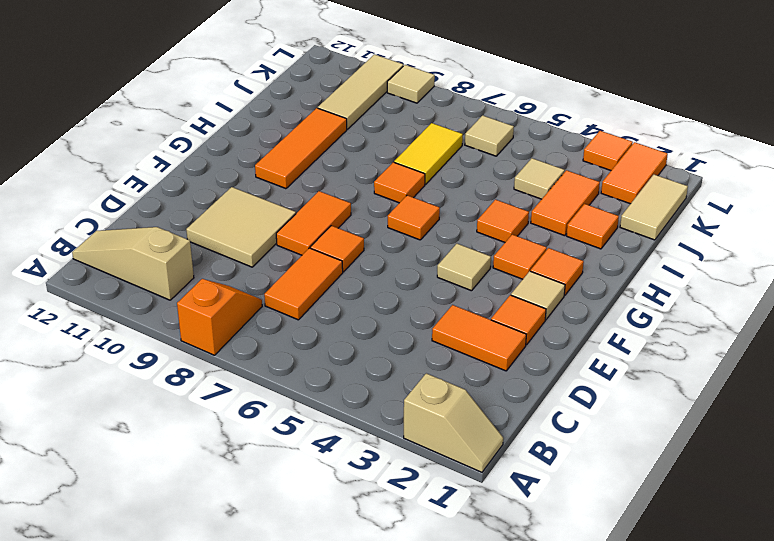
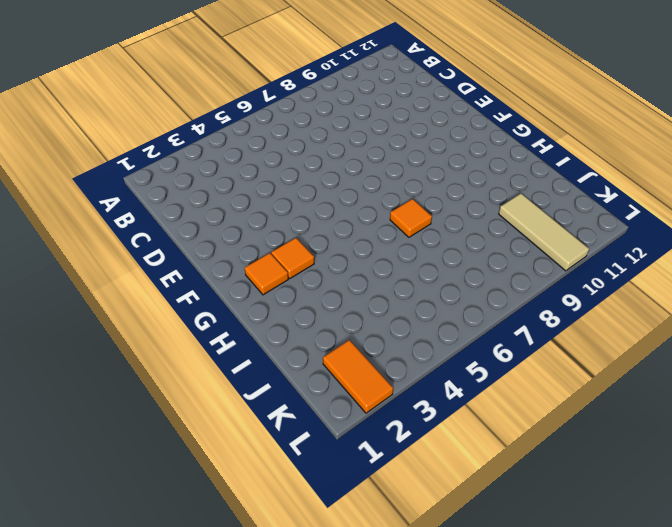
none -> tan slope A1:A2 level 1 top 2
none -> orange slope A8:B8 level 1 top A
none -> tan slope B10:B12 level 1 top 10

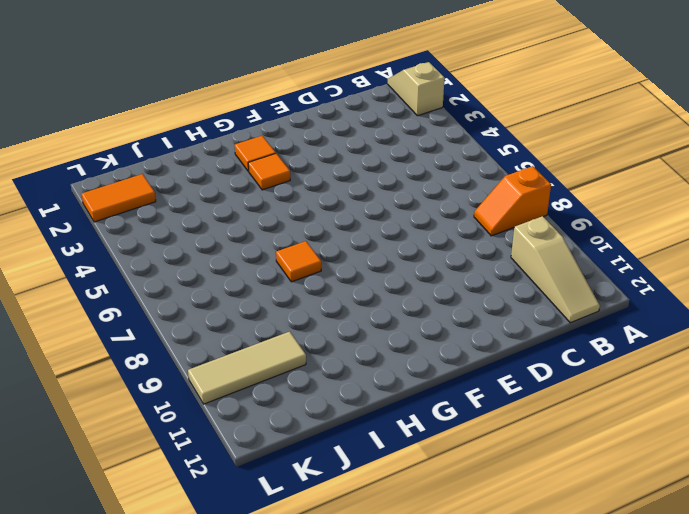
none -> orange tile C7:D7 level 1
none -> orange tile D2:D3 level 1
none -> tan tile D9:E10 level 1

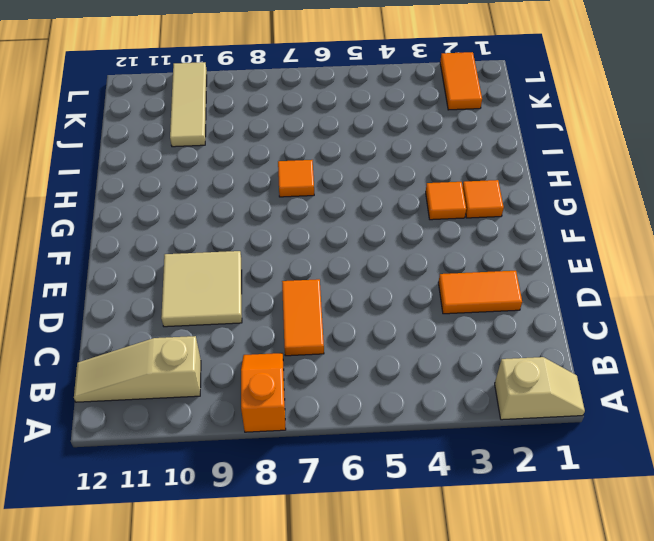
none -> orange tile E2 level 1
none -> orange tile E7 level 1
none -> orange tile E8:F8 level 1

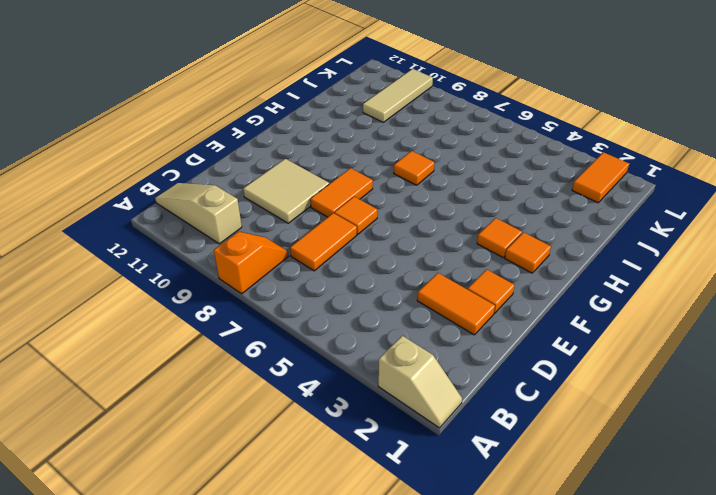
none -> tan tile F2 level 1
none -> tan tile F4 level 1
none -> orange tile G6 level 1

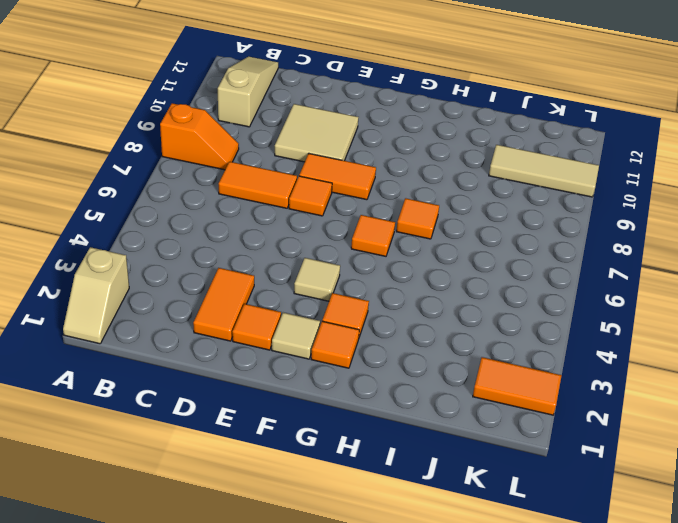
none -> orange tile G10:I10 level 1
none -> orange tile H4 level 1
none -> orange tile I2 level 1

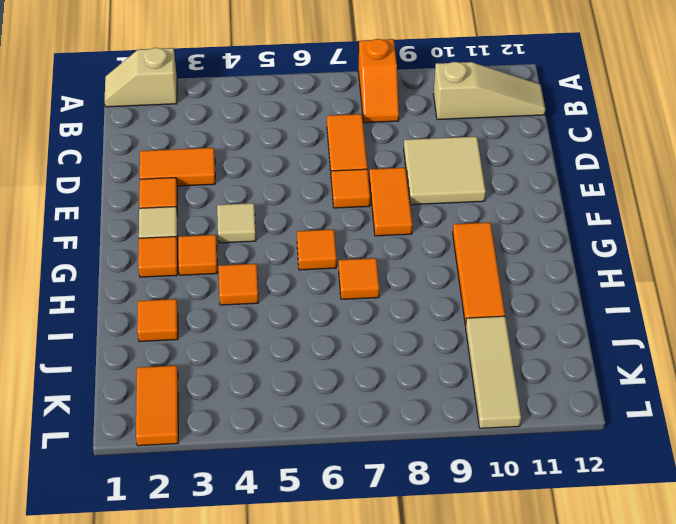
none -> orange tile I3:J3 level 1
none -> yellow tile I7:J7 level 1
none -> tan tile J1:K1 level 1

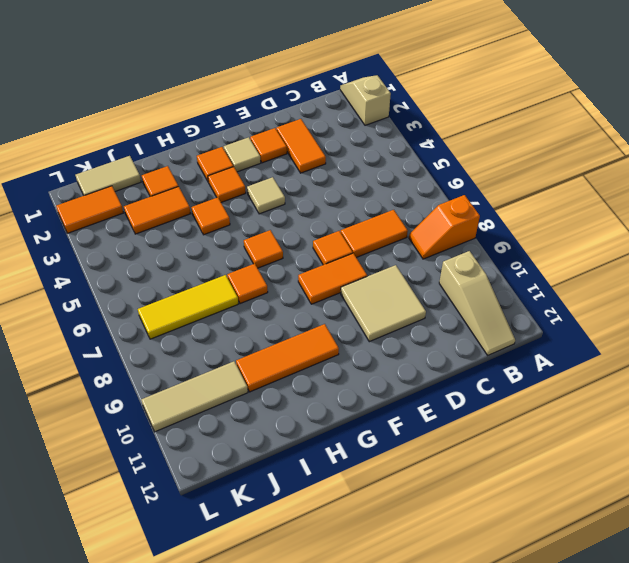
yellow tile I7:K7 level 1 -> yellow tile I7:J7 level 1
none -> tan tile J4 level 1
none -> tan tile K6 level 1
none -> orange tile L3 level 1

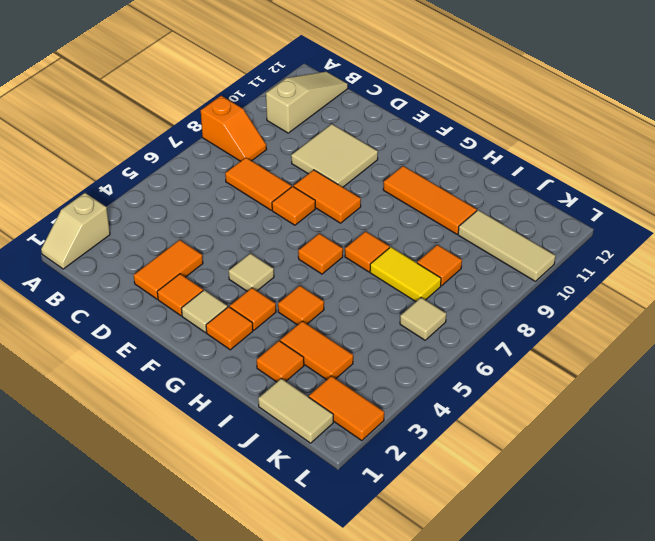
orange tile J8 level 1 -> orange tile L3 level 1
none -> tan tile J4 level 1
none -> tan tile L9 level 1

